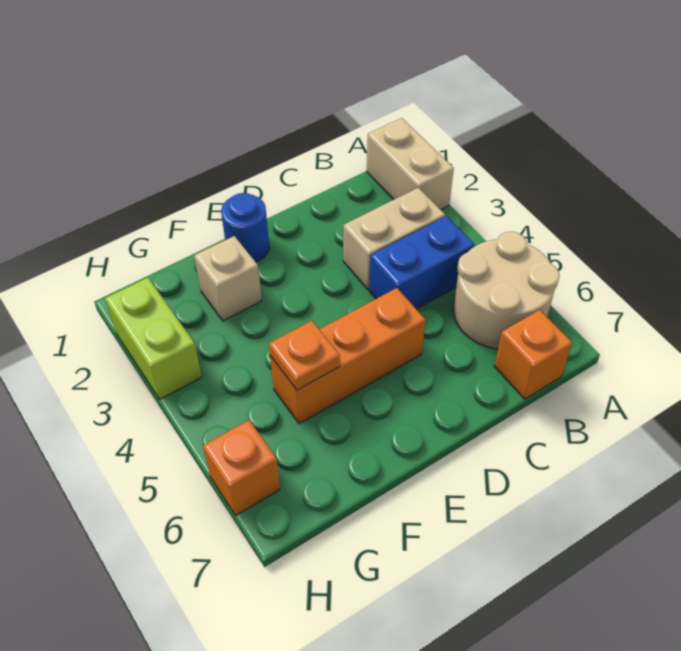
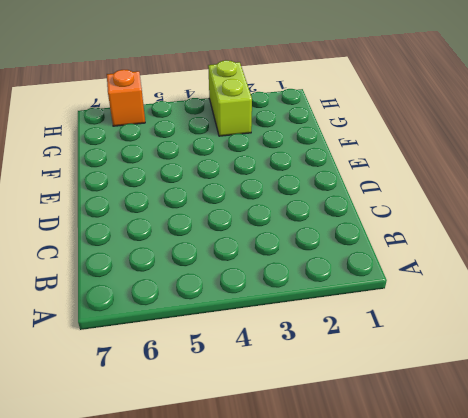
lime brick G3:H3 level 1 -> lime brick H2:H3 level 1
none -> tan brick A1:A2 level 1
none -> tan round brick A5:B6 level 1

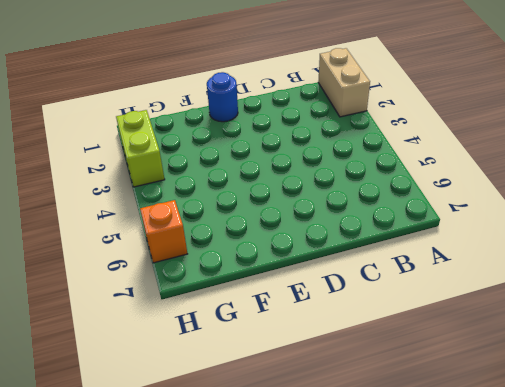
none -> tan round brick A5:B6 level 1
none -> tan brick B3:C3 level 1

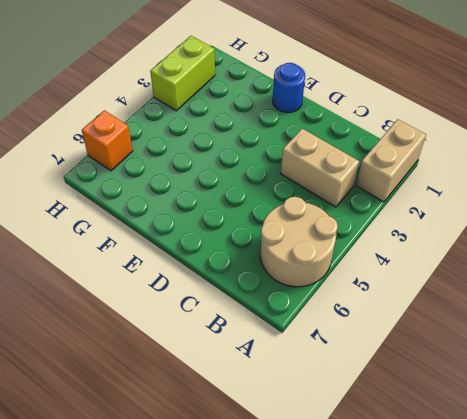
none -> blue brick B4:C4 level 1
none -> orange brick B7 level 1

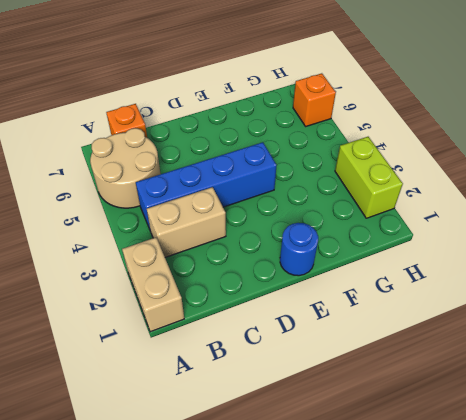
blue brick B4:E4 level 1 -> blue brick B4:C4 level 1
none -> orange brick D5:F5 level 1
none -> tan brick F2 level 1

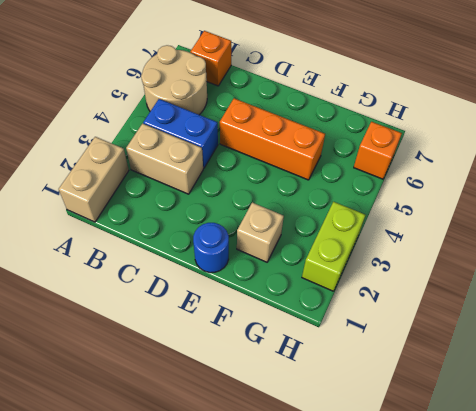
none -> orange plate F5 level 2

